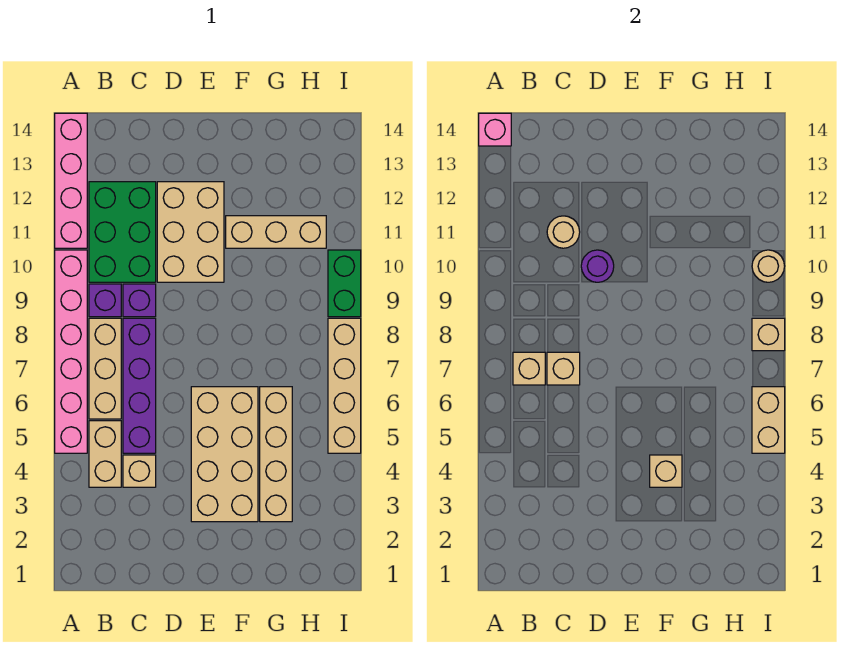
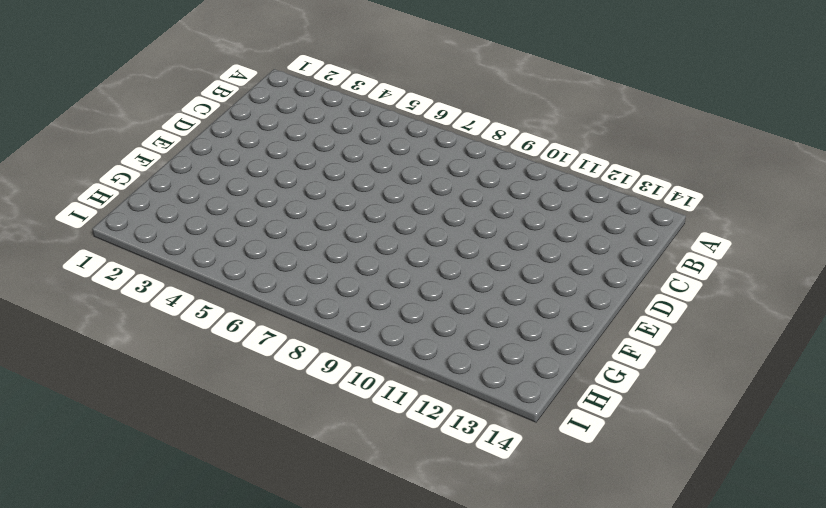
none -> pink brick A5:A10 level 1
none -> pink brick A11:A14 level 1
none -> tan brick B4:B5 level 1

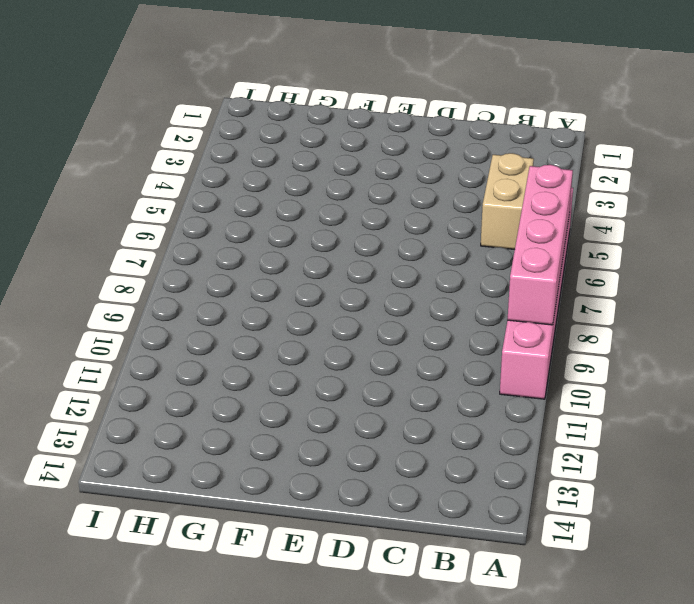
pink brick A6:A9 level 2 -> pink brick A11:A14 level 1
none -> tan brick B6:B8 level 1
none -> purple brick B9 level 1
none -> green brick B10:C12 level 1

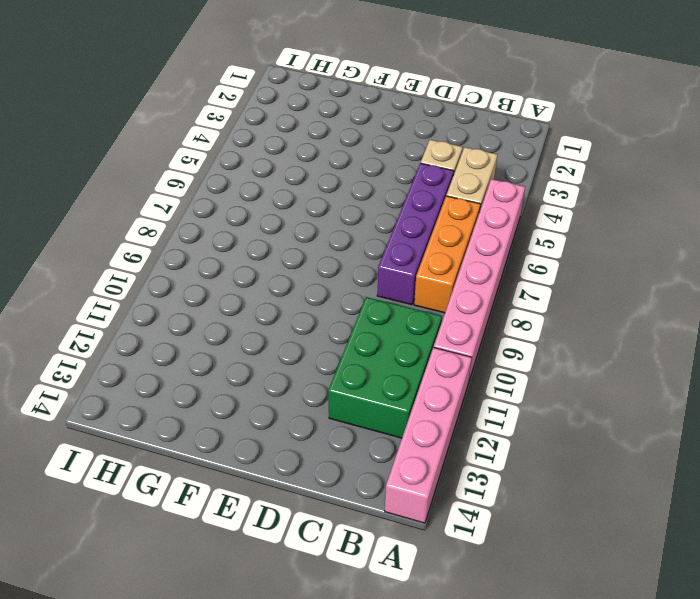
orange brick B6:B8 level 1 -> tan brick B6:B8 level 1
none -> purple brick B9 level 1
none -> purple brick C9 level 1
none -> tan brick D10:E12 level 1

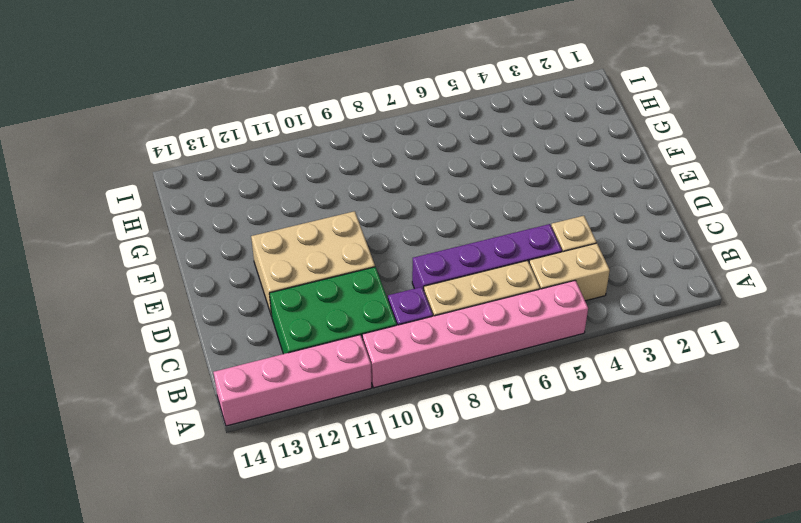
none -> purple brick C9 level 1
none -> tan brick E3:F6 level 1
none -> tan brick F11:H11 level 1

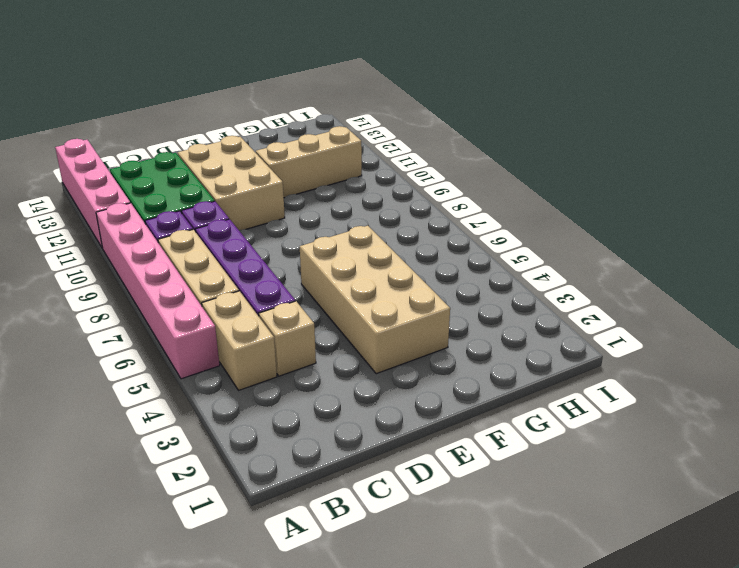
none -> tan brick G3:G6 level 1
none -> tan brick I5:I8 level 1
none -> green brick I9:I10 level 1

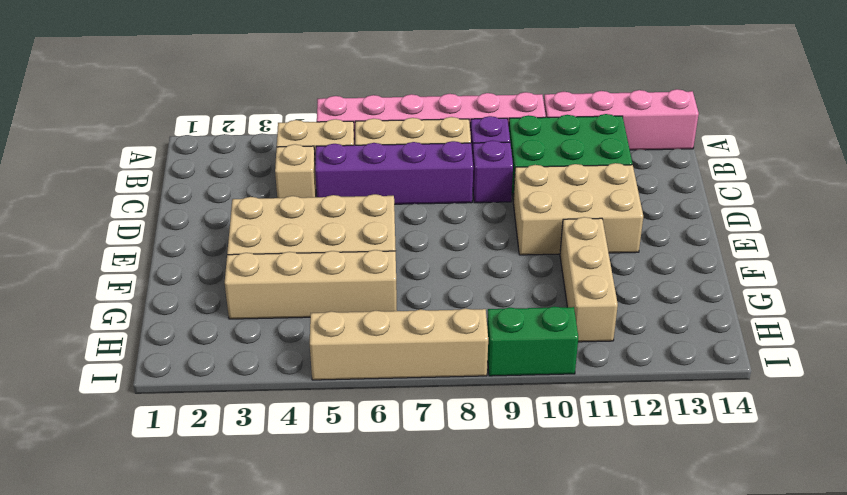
none -> pink brick A14 level 2
none -> tan brick B7 level 2
none -> tan brick C7 level 2

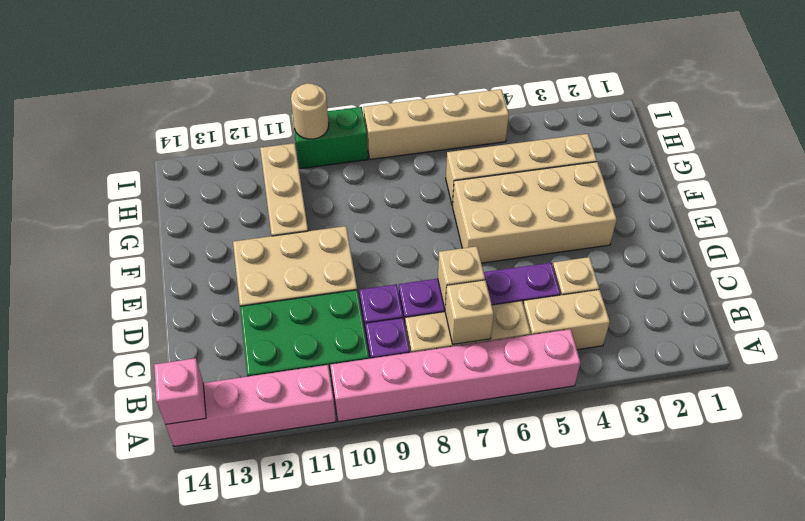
none -> tan round brick C11 level 2
none -> purple round brick D10 level 2
none -> tan brick F4 level 2

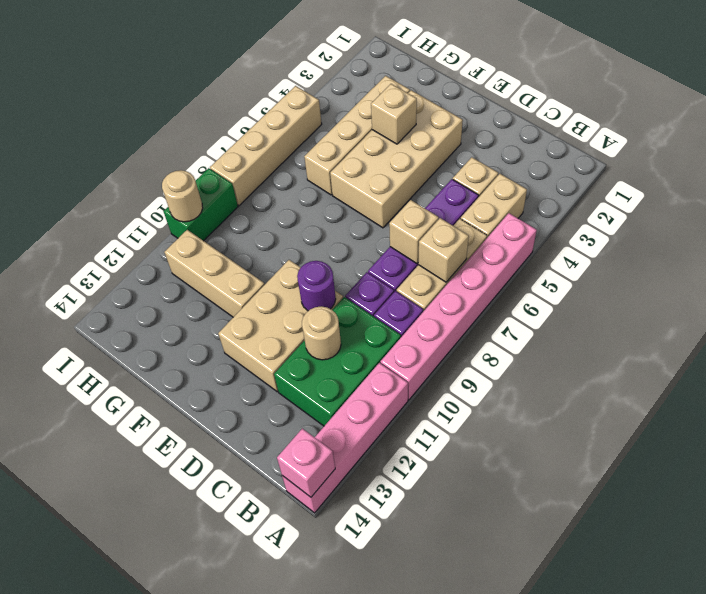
none -> tan brick I5:I6 level 2
none -> tan brick I8 level 2

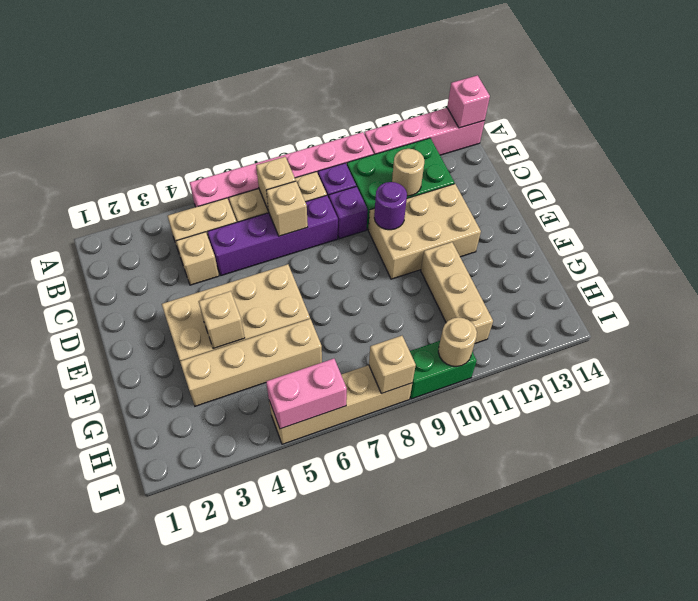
pink brick I5:I6 level 2 -> tan brick I5:I6 level 2

